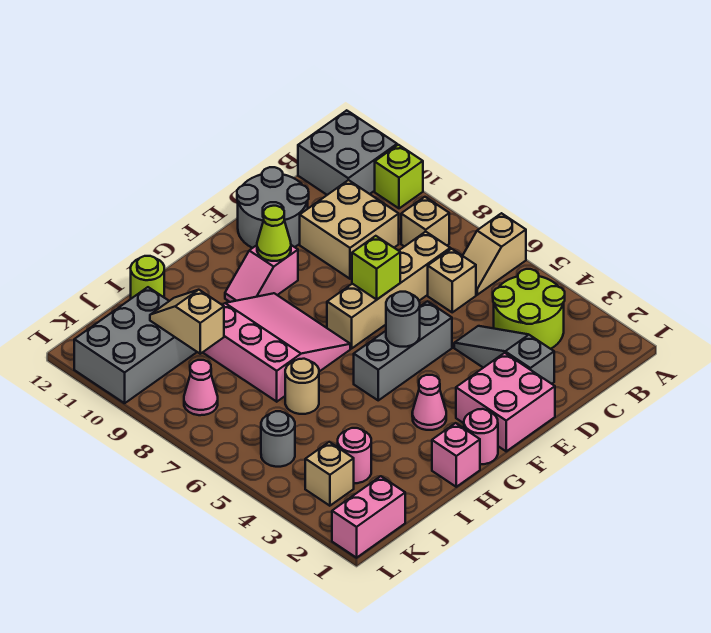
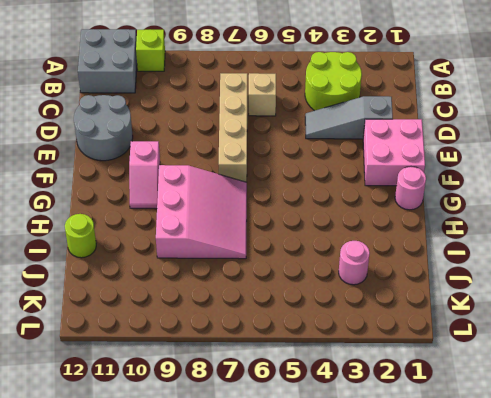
pink slope G7:I9 level 1 top 9 -> pink slope G7:I9 level 1 top I
none -> tan slope A6:B6 level 1 top A
none -> tan brick B8 level 1
none -> tan brick C9:D10 level 1

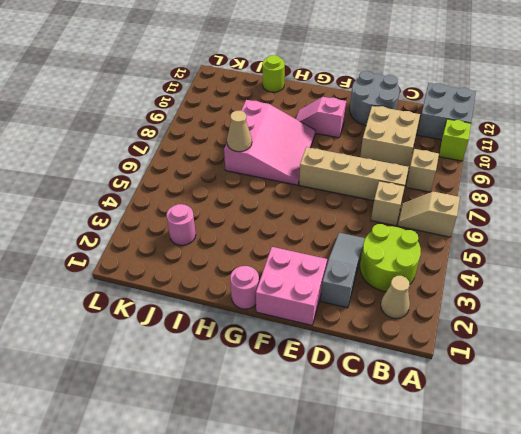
tan cone B2 level 1 -> none
tan cone I7 level 2 -> none
none -> grey brick E5:G5 level 1
none -> pink cone G3 level 1
none -> pink brick H1 level 1

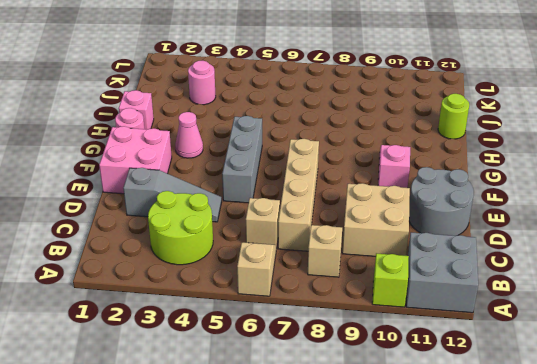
none -> pink slope G7:I9 level 1 top I
none -> tan round brick I6 level 1
none -> grey brick J10:L11 level 1

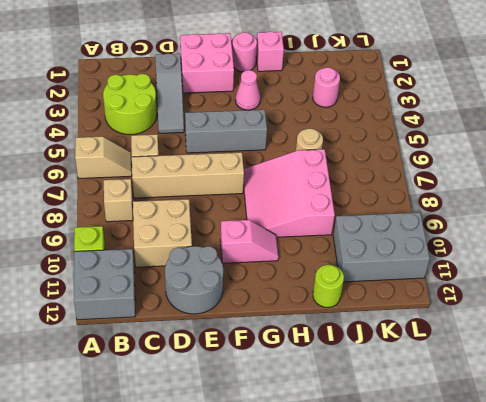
none -> pink brick K1:L1 level 1
none -> tan brick K3 level 1
none -> grey round brick K5 level 1

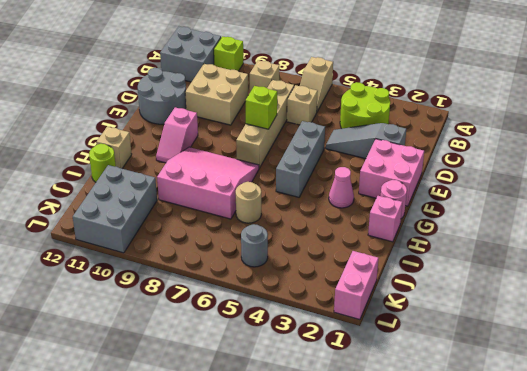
tan brick H12 level 1 -> tan brick K3 level 1
none -> pink round brick J3 level 1
none -> pink cone K8 level 1
none -> grey round brick F5 level 2

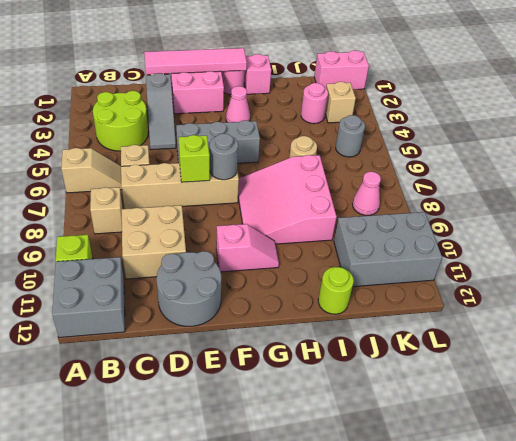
pink tile D1:G1 level 2 -> none
grey round brick F7 level 2 -> grey round brick F5 level 2
none -> lime cone F10 level 2
none -> tan slope J9:J10 level 2 top 9

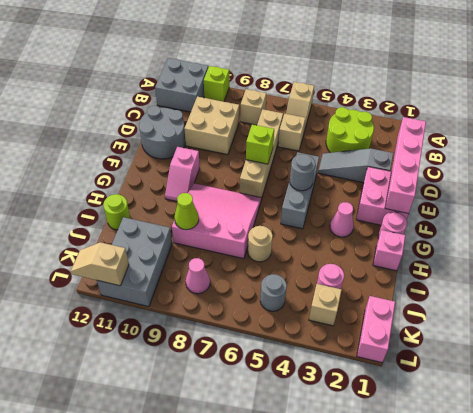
pink brick C1:F1 level 2 -> none
lime cone I9 level 2 -> lime cone F10 level 2
tan slope L11:L12 level 2 top 11 -> tan slope J9:J10 level 2 top 9

